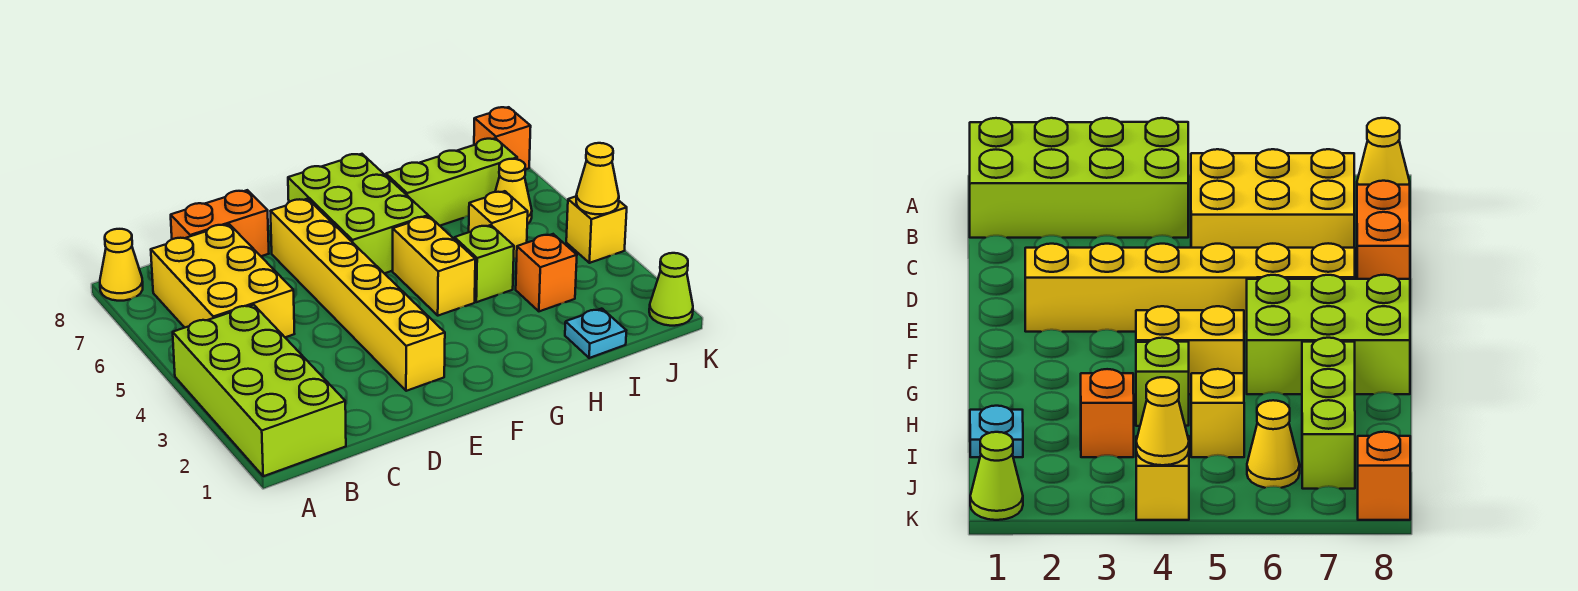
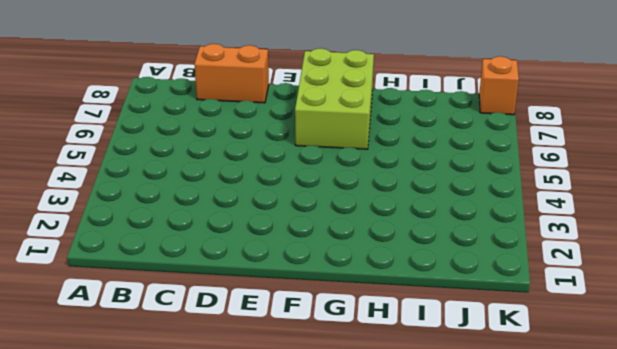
none -> lime brick A1:B4 level 1
none -> yellow cone A8 level 1
none -> yellow brick B5:C7 level 1

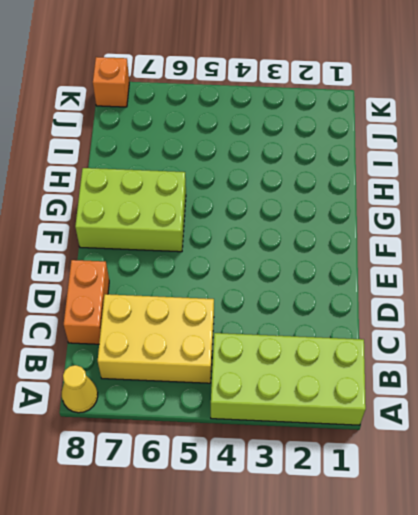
none -> yellow brick E2:E7 level 1
none -> yellow brick G4:G5 level 1
none -> lime brick H4 level 1

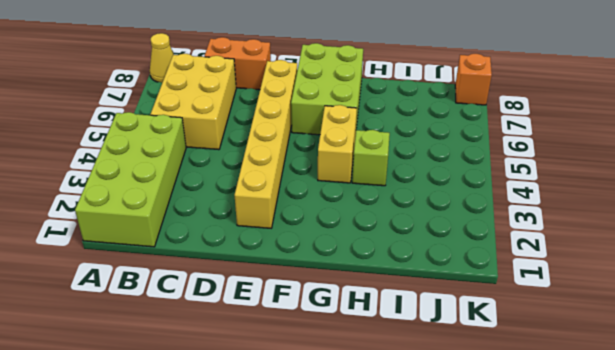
none -> lime brick H7:J7 level 1
none -> cyan plate I1 level 1
none -> orange brick I3 level 1

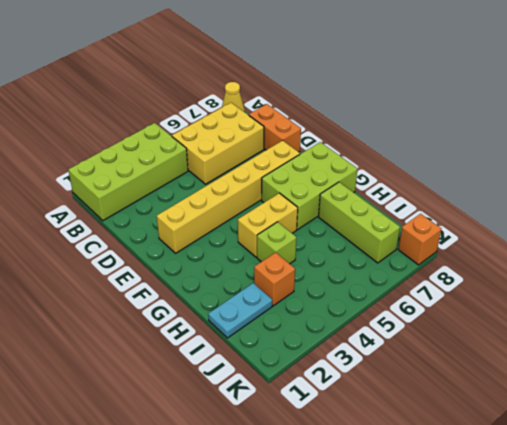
cyan plate I1:I2 level 1 -> cyan plate I1 level 1
none -> yellow brick I5 level 1
none -> yellow cone J6 level 1
none -> lime cone K1 level 1

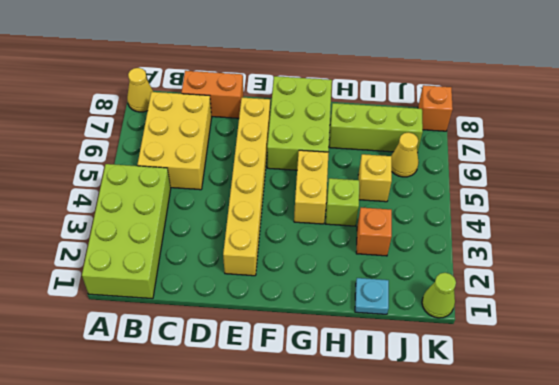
none -> yellow brick K4 level 1
none -> yellow cone K4 level 2

